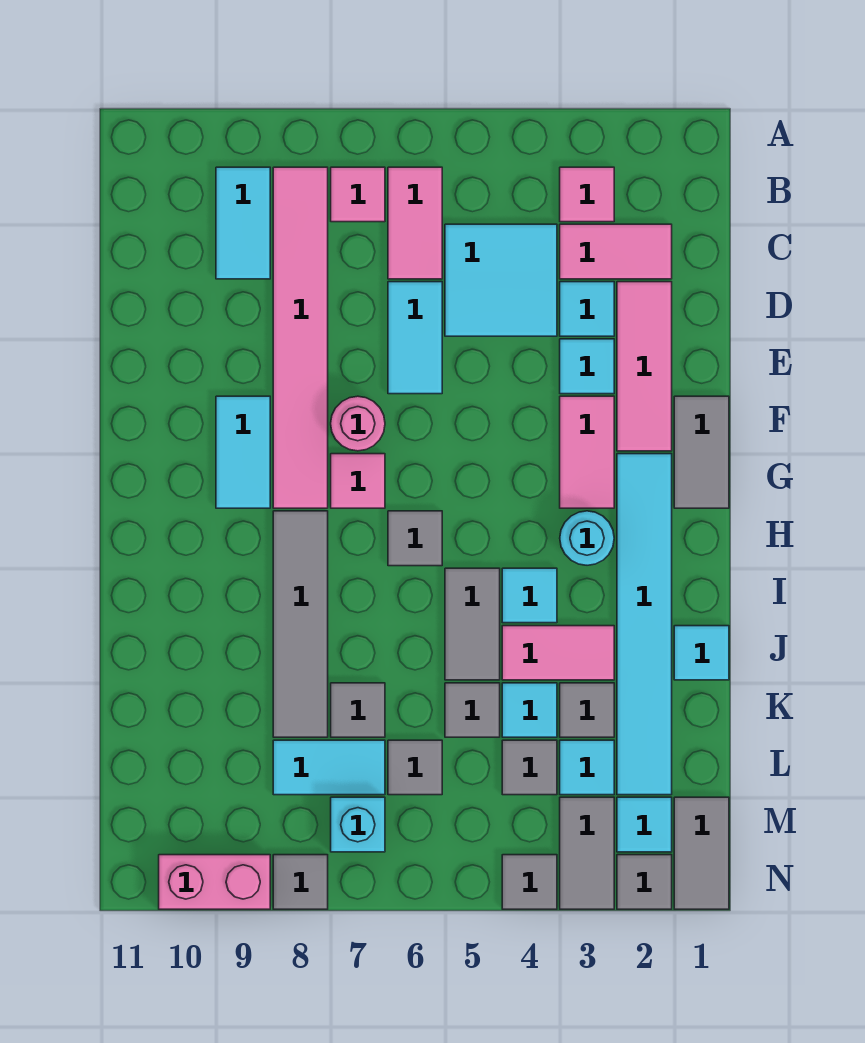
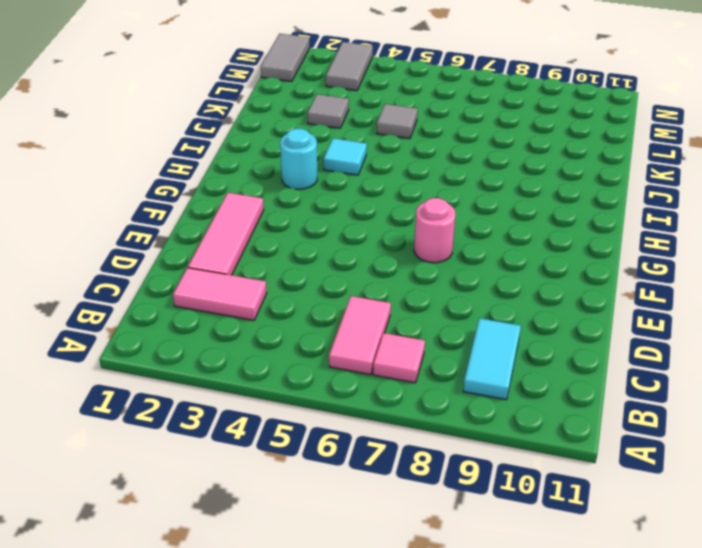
none -> pink tile B3 level 1
none -> pink tile B8:G8 level 1
none -> cyan tile C4:D5 level 1
none -> cyan tile D3 level 1

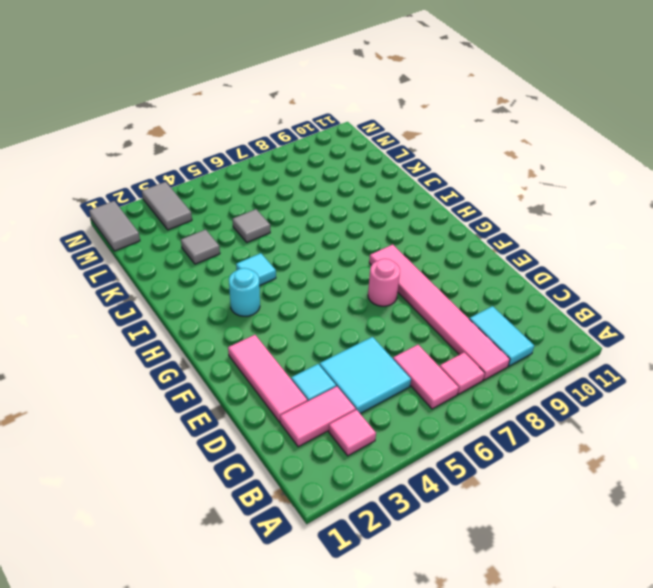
none -> cyan tile D6:E6 level 1
none -> cyan tile E3 level 1
none -> grey tile F1:G1 level 1
none -> pink tile F3:G3 level 1

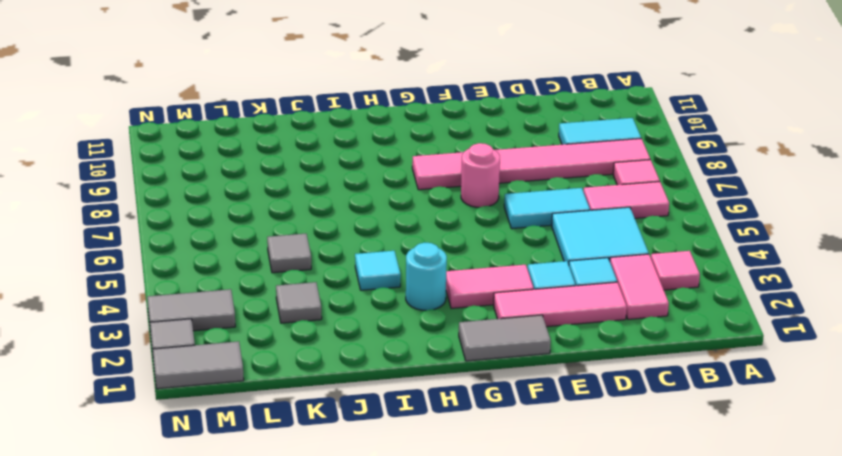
none -> cyan tile F9:G9 level 1
none -> cyan tile G2:L2 level 1
none -> pink tile G7 level 1
none -> grey tile H6 level 1

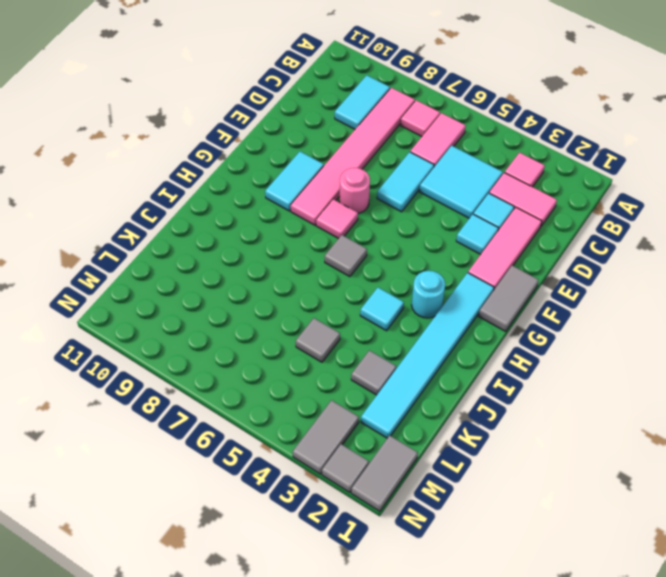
none -> pink tile F3:G3 level 1
none -> grey tile H8:K8 level 1
none -> grey tile I5:J5 level 1
none -> cyan tile J1 level 1

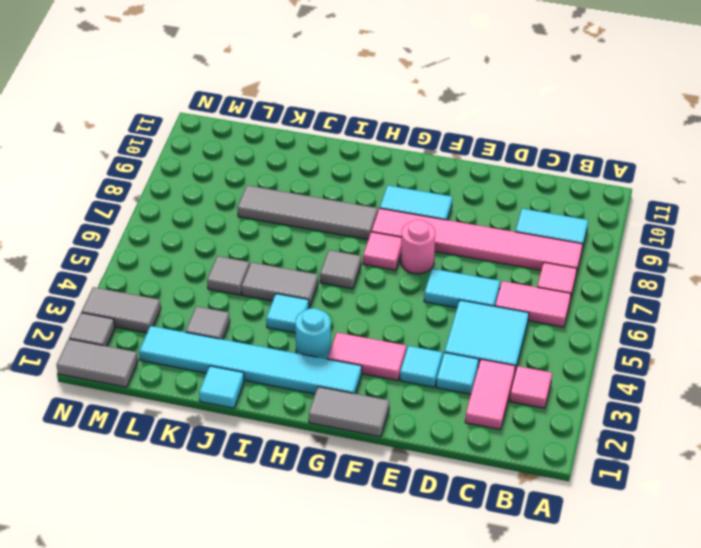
none -> pink tile D2:F2 level 1
none -> pink tile J3:J4 level 1
none -> cyan tile K4 level 1
none -> grey tile K7 level 1

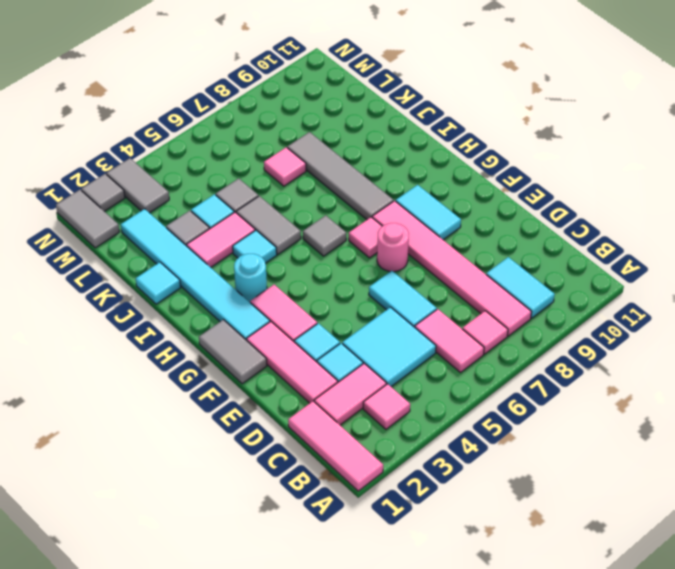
pink tile A1:C1 level 1 -> none
pink tile K7 level 1 -> grey tile K7 level 1
none -> cyan tile L3 level 1
none -> grey tile L4 level 1
none -> grey tile L6 level 1
none -> cyan tile L7:L8 level 1

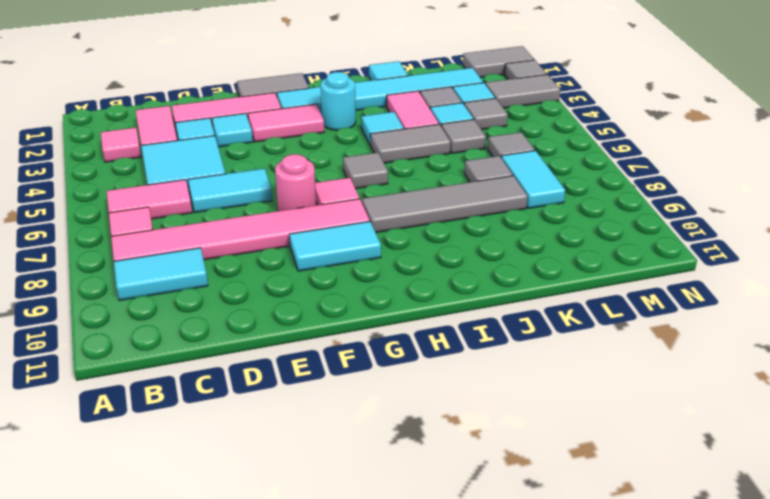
none -> cyan tile M2 level 1
none -> cyan brick M7 level 1
none -> grey tile N4 level 1
none -> grey tile N8 level 1

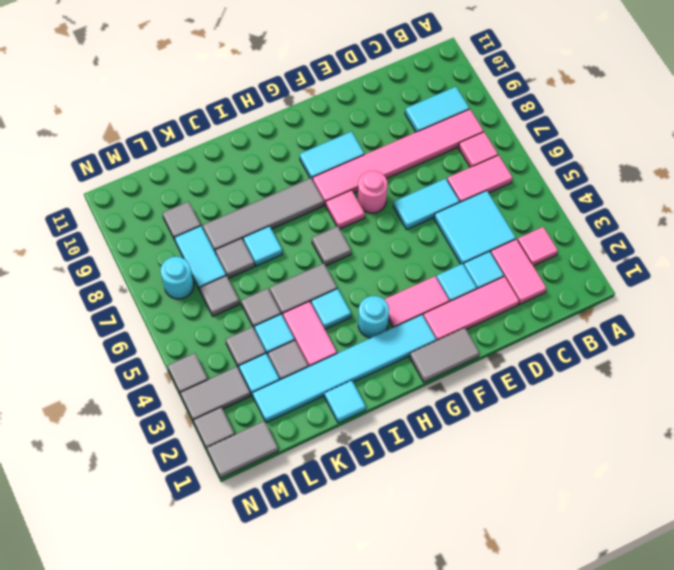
cyan tile J7 level 1 -> cyan tile M2 level 1
grey tile L9 level 1 -> grey tile N8 level 1
cyan round brick M7 level 1 -> cyan brick M7 level 1
none -> pink brick N9:N10 level 1

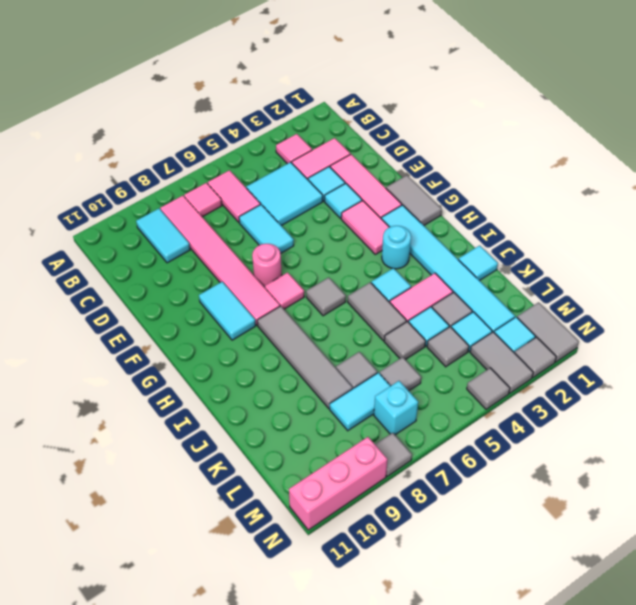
pink brick N9:N11 level 1 -> pink brick N9:N10 level 1

